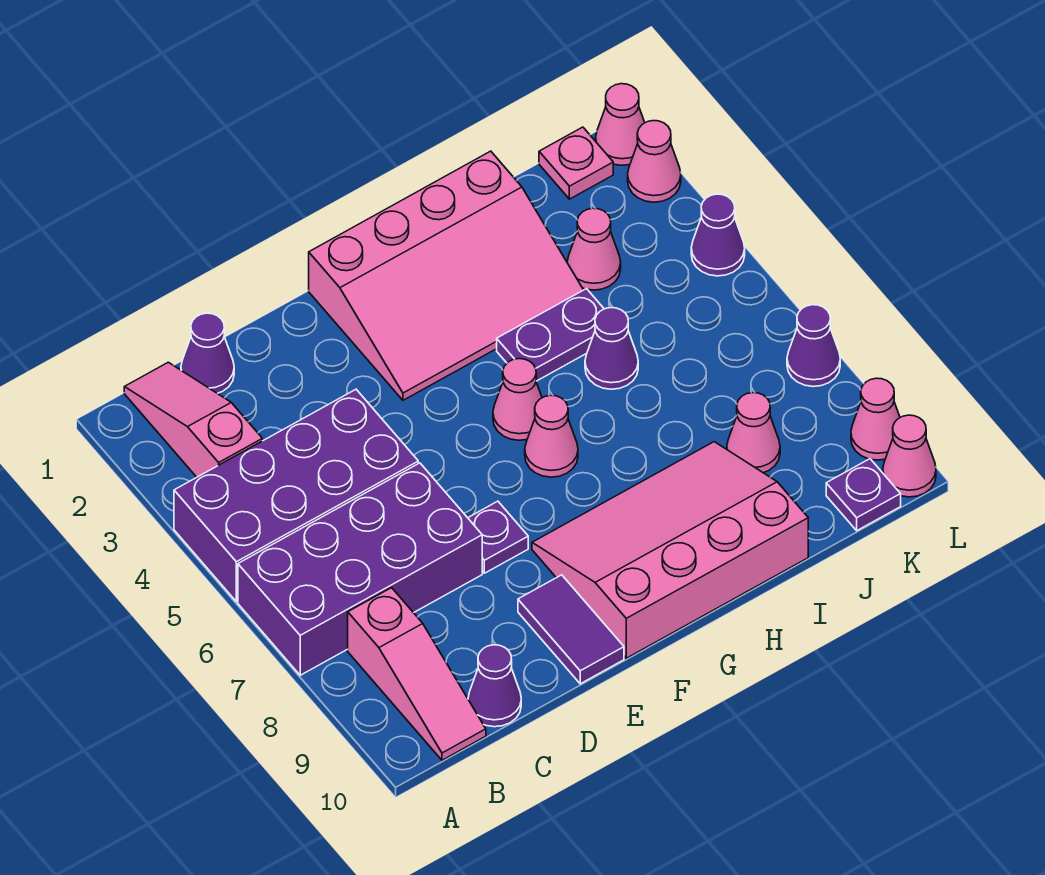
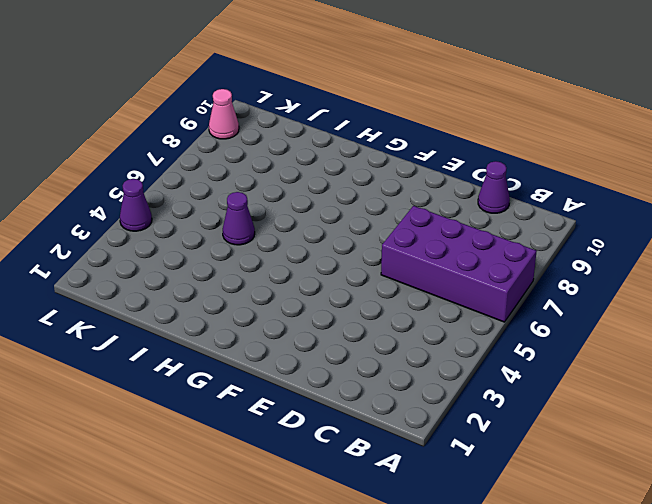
none -> purple brick A4:D5 level 1
none -> pink slope B1:B3 level 1 top 3
none -> pink slope B8:B10 level 1 top 8

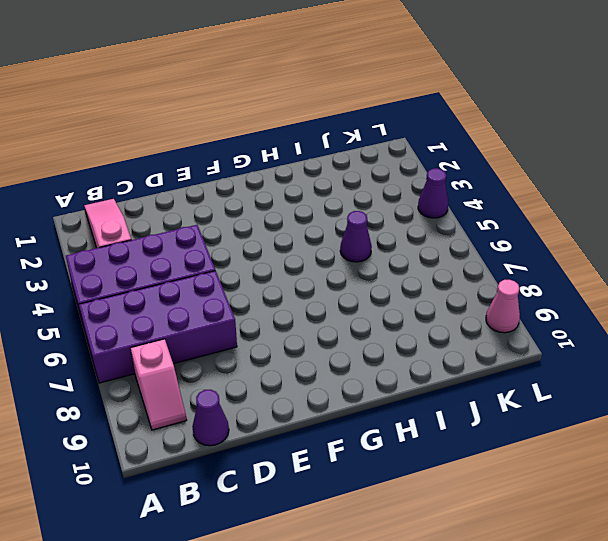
pink slope B8:B9 level 1 top 8 -> pink slope B8:B10 level 1 top 8
none -> purple cone C1 level 1
none -> purple plate E7 level 1
none -> purple tile E9:E10 level 1

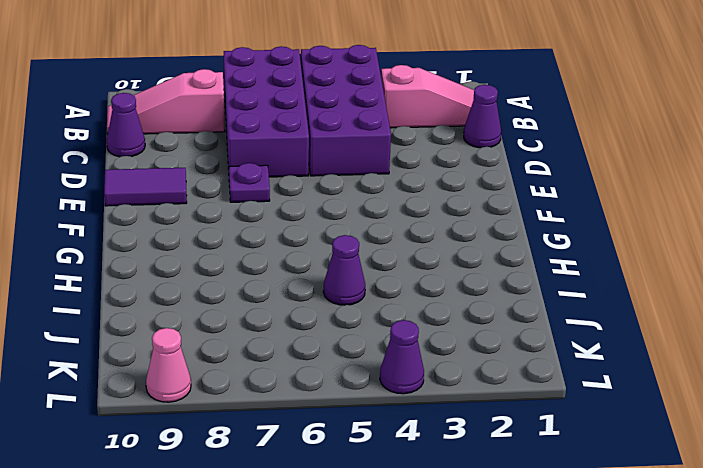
none -> pink slope F1:I3 level 1 top 1
none -> pink slope F8:I10 level 1 top 10
none -> pink cone G5 level 1

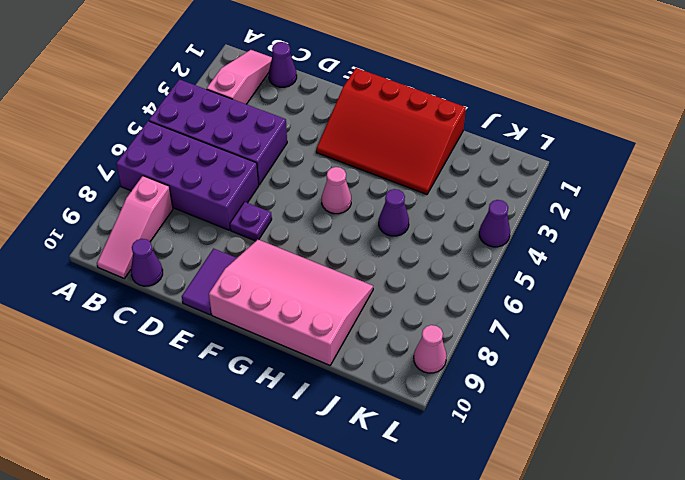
red slope F1:I3 level 1 top 1 -> pink slope F1:I3 level 1 top 1
none -> pink cone G6 level 1
none -> purple plate H4:I4 level 1
none -> pink cone J3 level 1

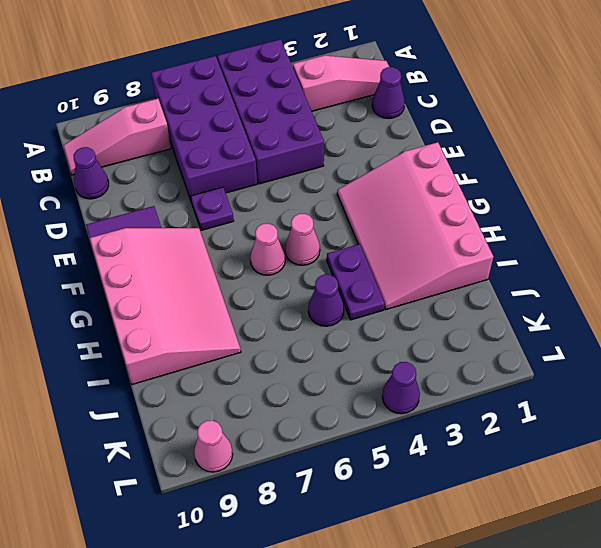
none -> pink cone J3 level 1
none -> pink cone J8 level 1
none -> pink plate K1 level 1

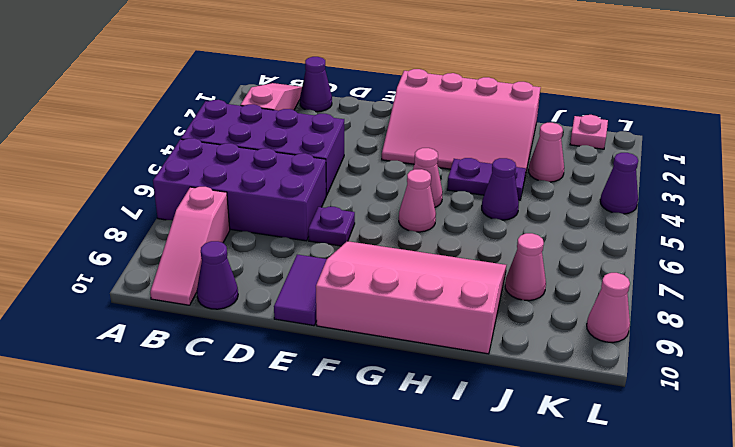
none -> purple plate K10 level 1
none -> pink cone L1 level 1
none -> pink cone L2 level 1

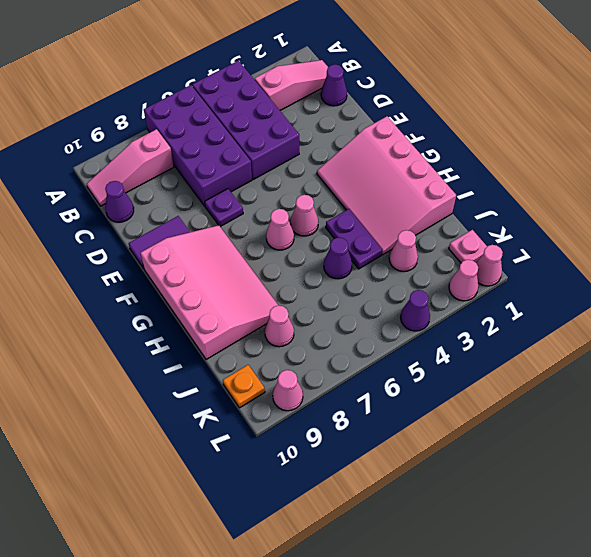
orange plate K10 level 1 -> purple plate K10 level 1
none -> purple cone L7 level 1
none -> pink cone L10 level 1

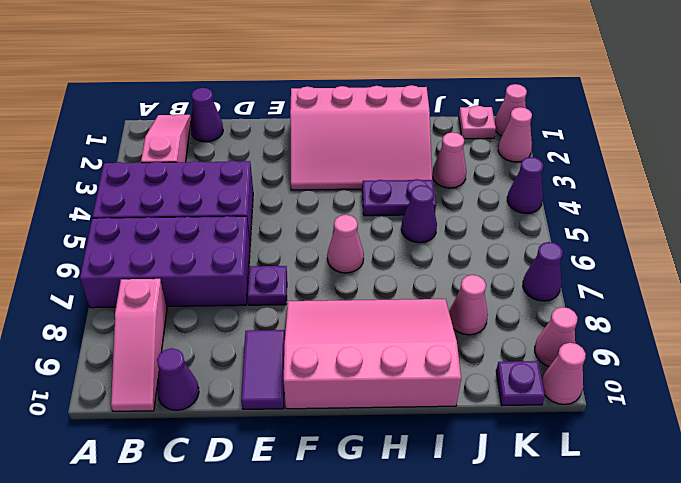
none -> pink cone G5 level 1

